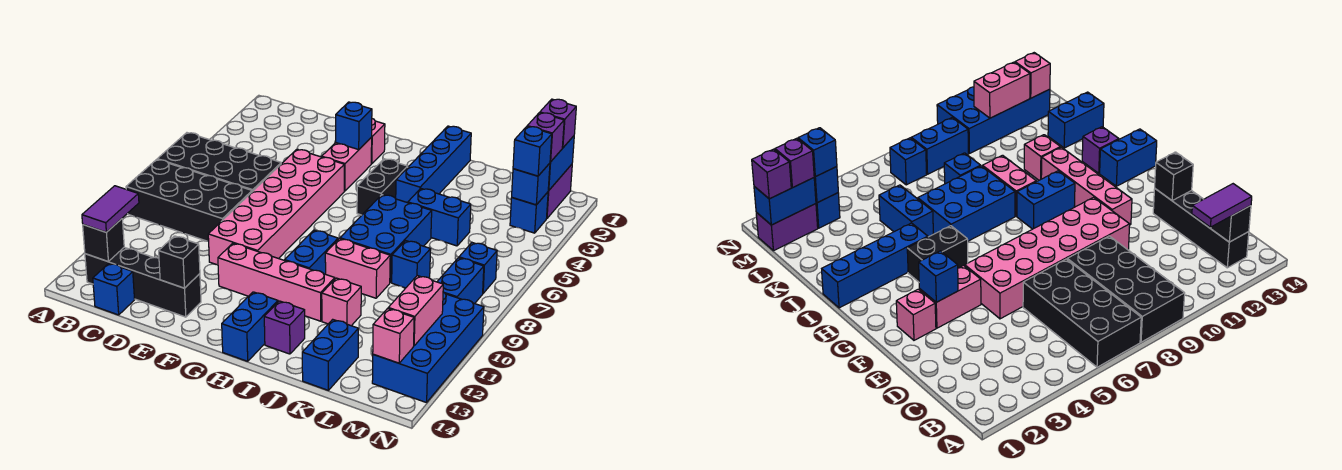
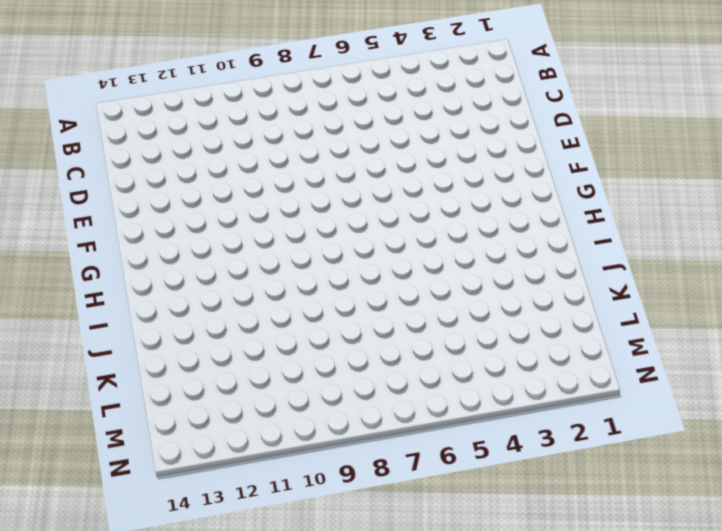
none -> black brick A6:D7 level 1
none -> black brick A8:D9 level 1
none -> black brick B13:E13 level 1
none -> blue brick C14 level 1

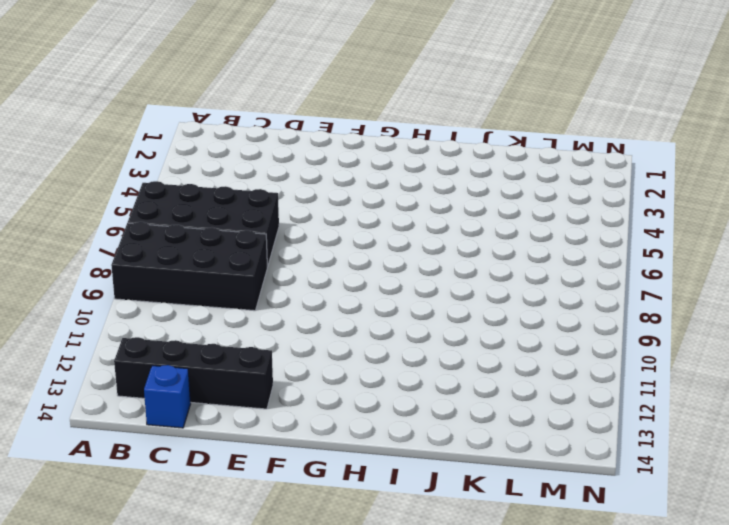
none -> pink brick E5:F10 level 1
none -> pink brick F2 level 1
none -> pink brick F3:F4 level 1
none -> pink brick F11:I11 level 1

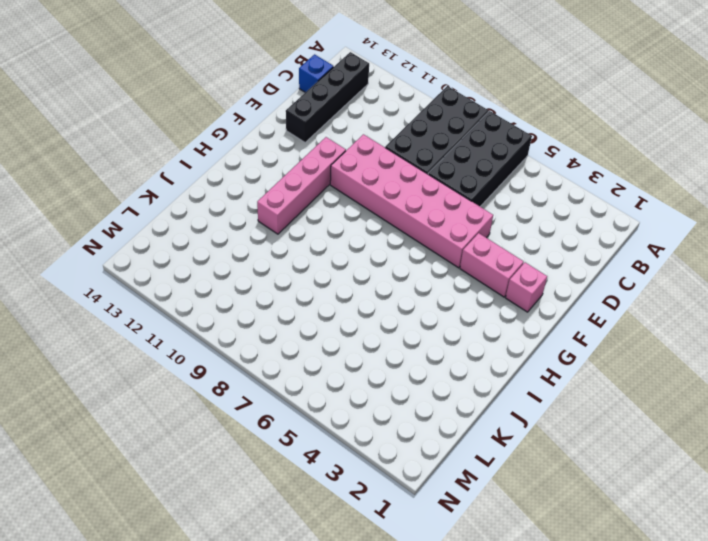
none -> black brick H4:H5 level 1
none -> blue brick H9:H10 level 1
none -> blue brick H13:H14 level 1
none -> blue brick I1:I4 level 1

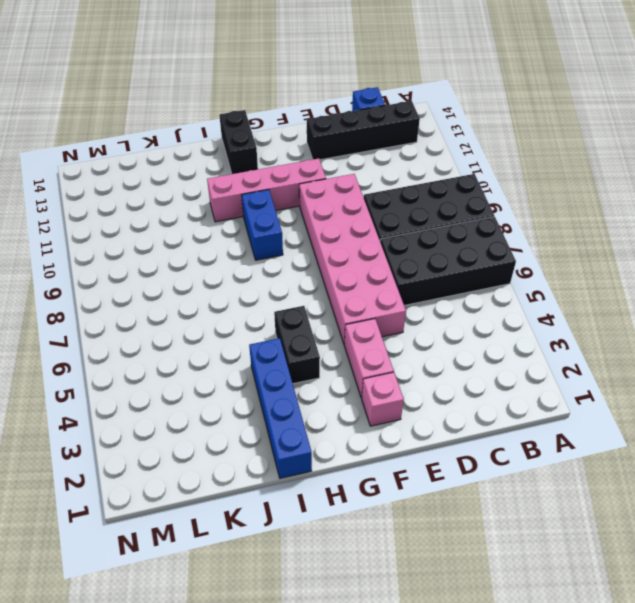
black brick H13:H14 level 1 -> blue brick H13:H14 level 1
none -> blue brick I6:J8 level 1
none -> pink brick I9:J9 level 1
none -> purple brick I13 level 1
none -> blue brick J5:K5 level 1

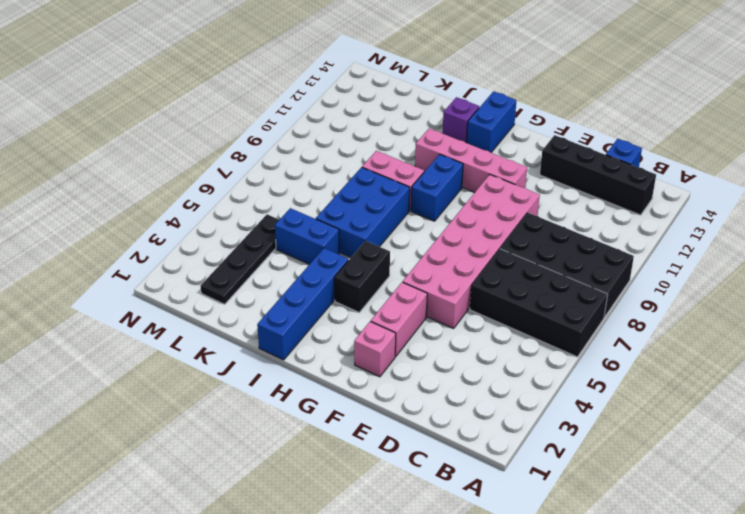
black plate L2:L5 level 1 -> none
none -> pink brick J11 level 1
none -> blue brick K8 level 1
none -> blue brick K13:K14 level 1
none -> purple brick M1:M2 level 1

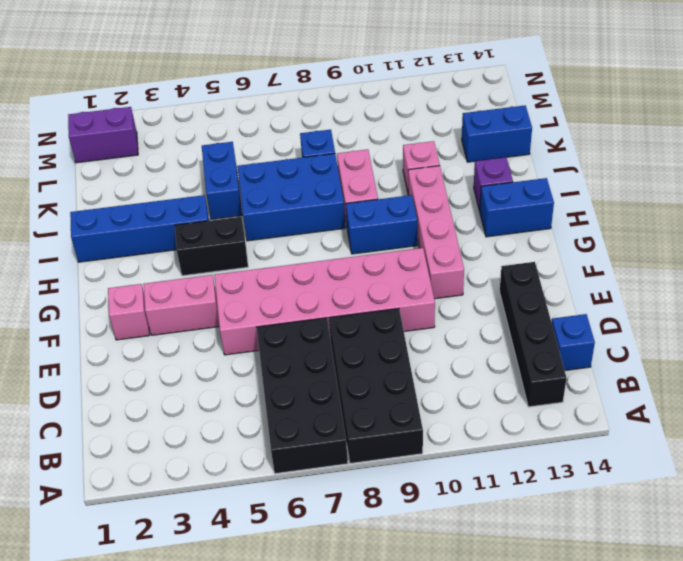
none -> blue brick M3 level 1
none -> blue brick M7 level 1
none -> blue brick M8:M9 level 1
none -> blue brick M10:N13 level 1

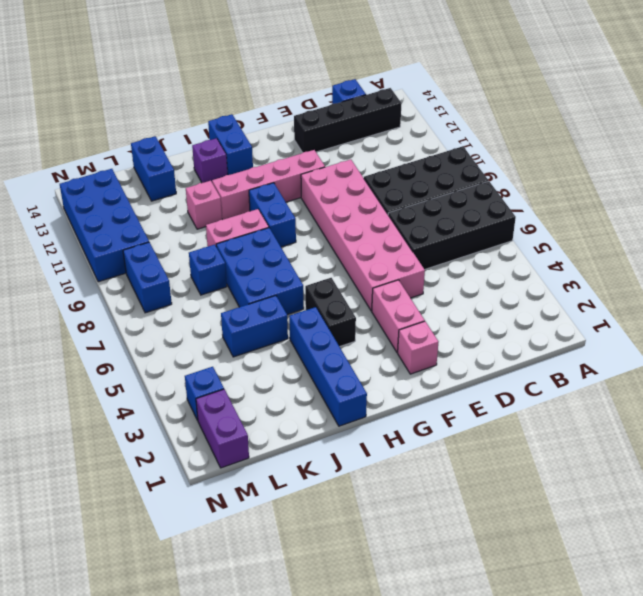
none -> blue brick M7 level 1
none -> black brick B13 level 2
none -> black brick E13 level 2
none -> blue brick F3 level 2

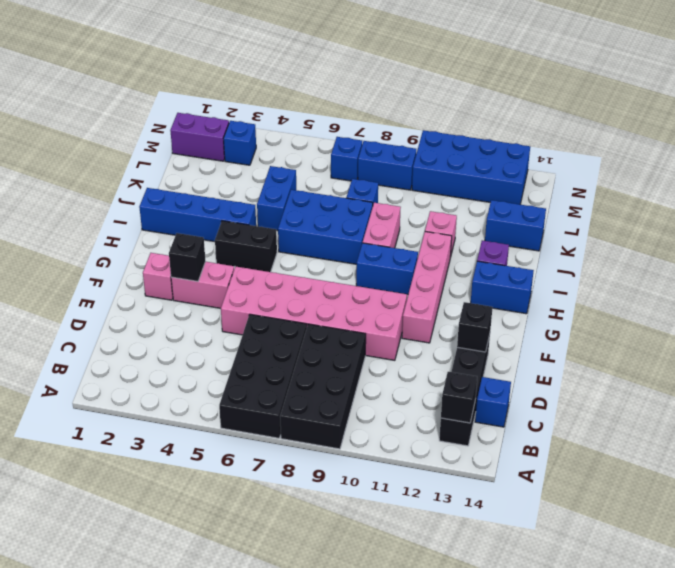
black brick F3 level 2 -> blue brick F3 level 2
none -> blue brick M1:M2 level 2
none -> blue brick M3 level 2
none -> pink brick M11:M12 level 2
none -> pink brick M13 level 2

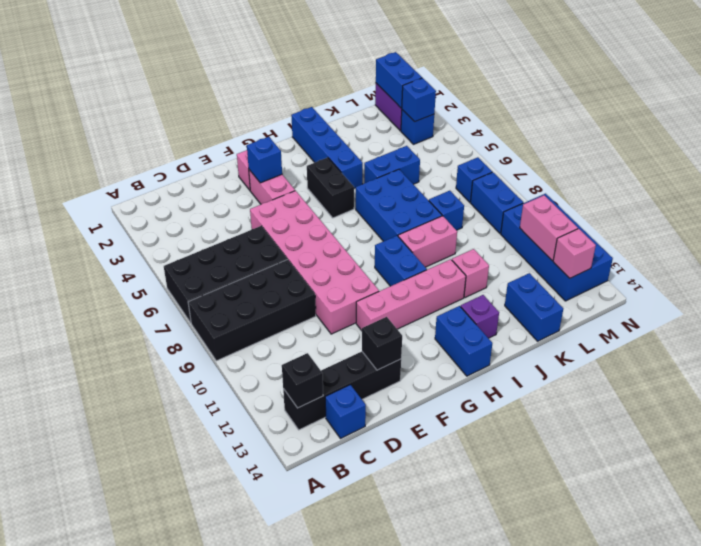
none -> purple tile B12:B13 level 3
none -> purple brick M1 level 3
none -> purple brick M2 level 3
none -> blue brick M3 level 3

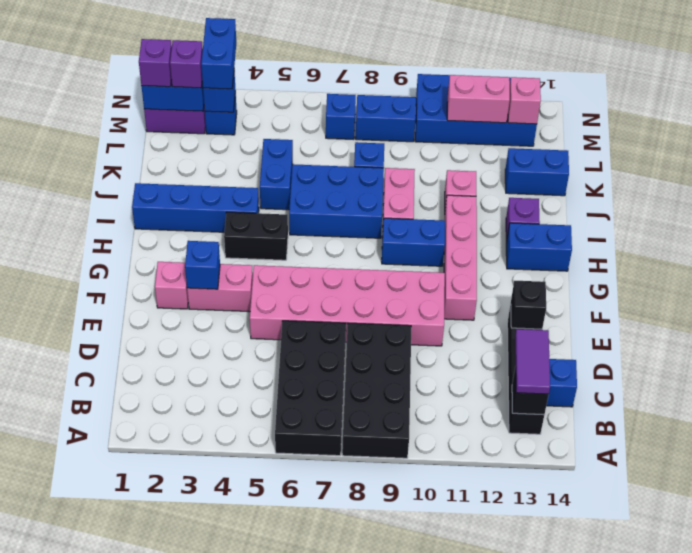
purple tile B13:C13 level 3 -> purple tile B12:B13 level 3
blue brick M3:N3 level 3 -> blue brick M3 level 3

